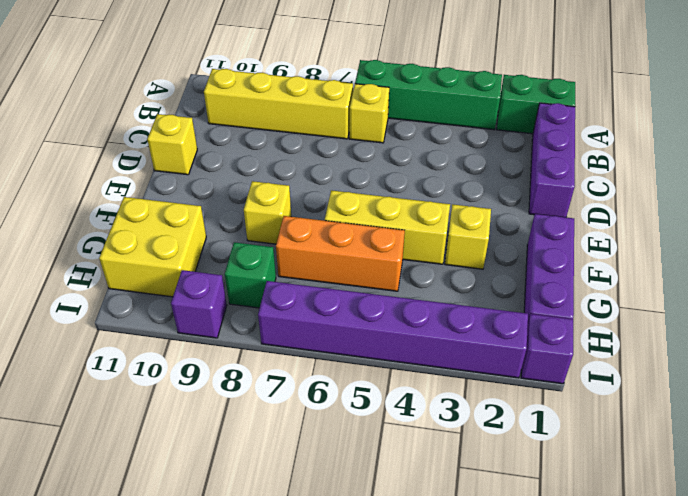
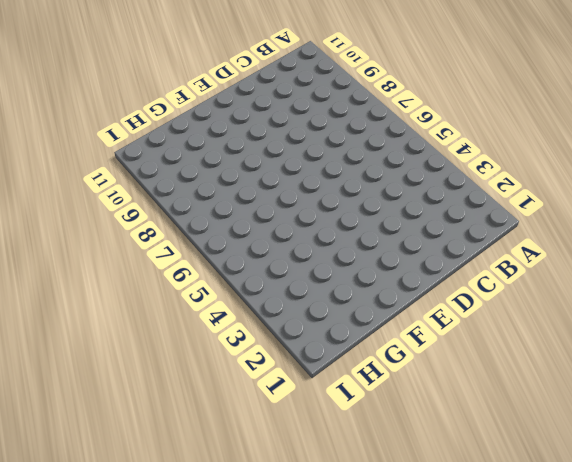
none -> green brick A1:A2 level 1
none -> green brick A3:A6 level 1
none -> purple brick B1:D1 level 1

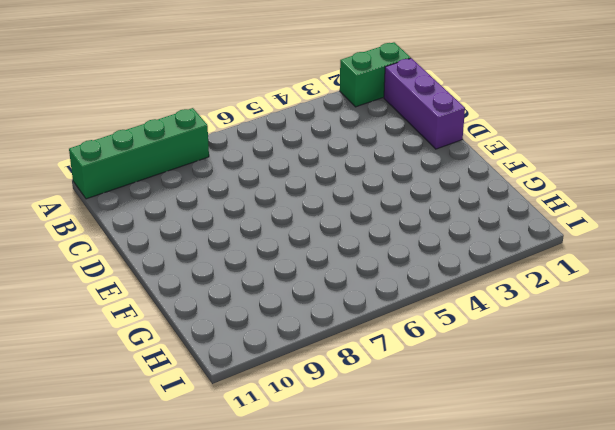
green brick A8:A11 level 1 -> green brick A3:A6 level 1
none -> yellow brick B6 level 1
none -> yellow brick B7:B10 level 1
none -> yellow brick D11 level 1

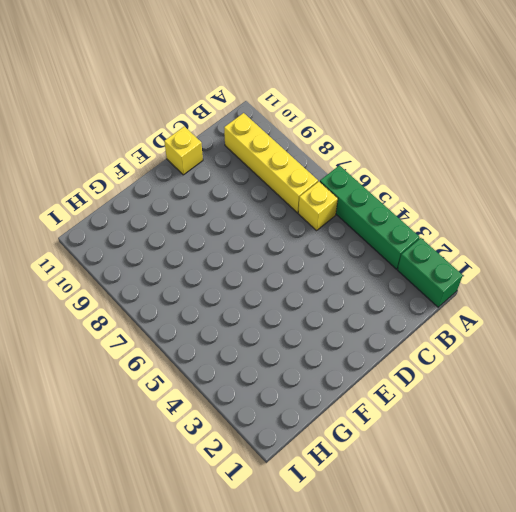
none -> purple brick B1:D1 level 1
none -> purple brick F1:H1 level 1
none -> yellow brick F3 level 1

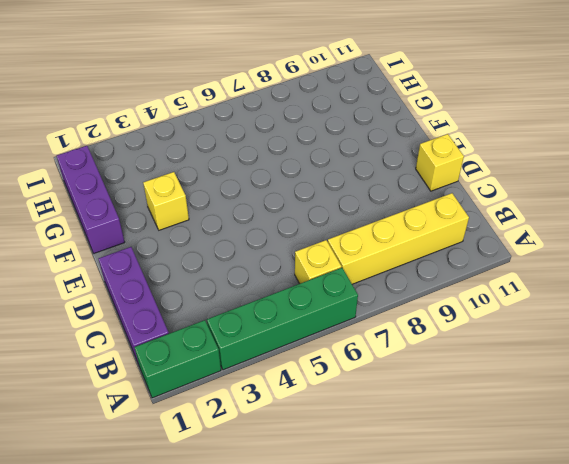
none -> yellow brick F4:F6 level 1
none -> yellow brick F8 level 1
none -> orange brick G5:G7 level 1

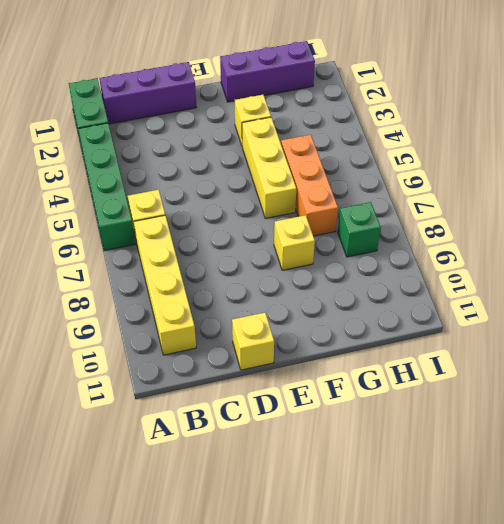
none -> yellow brick G10:H11 level 1
none -> purple brick I1 level 1
none -> purple brick I2:I7 level 1

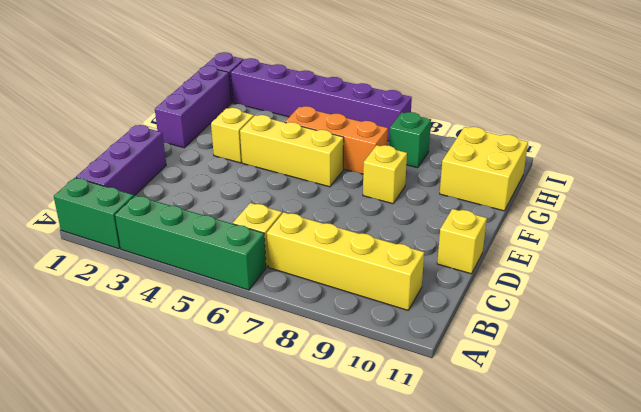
none -> purple brick I9 level 1

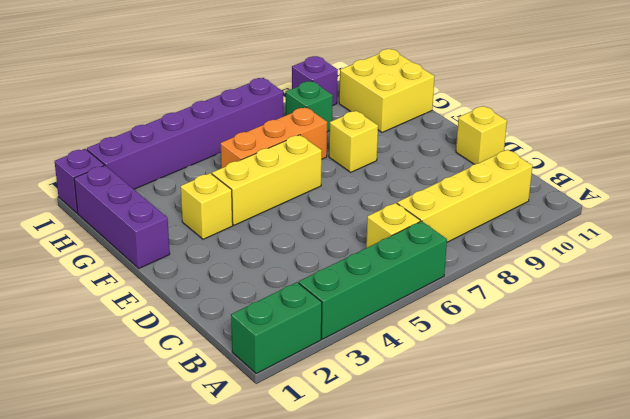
none -> purple brick B1:D1 level 1

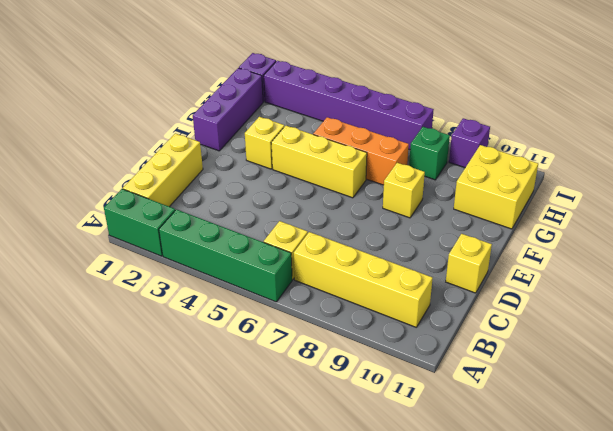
yellow brick B1:D1 level 1 -> purple brick B1:D1 level 1

